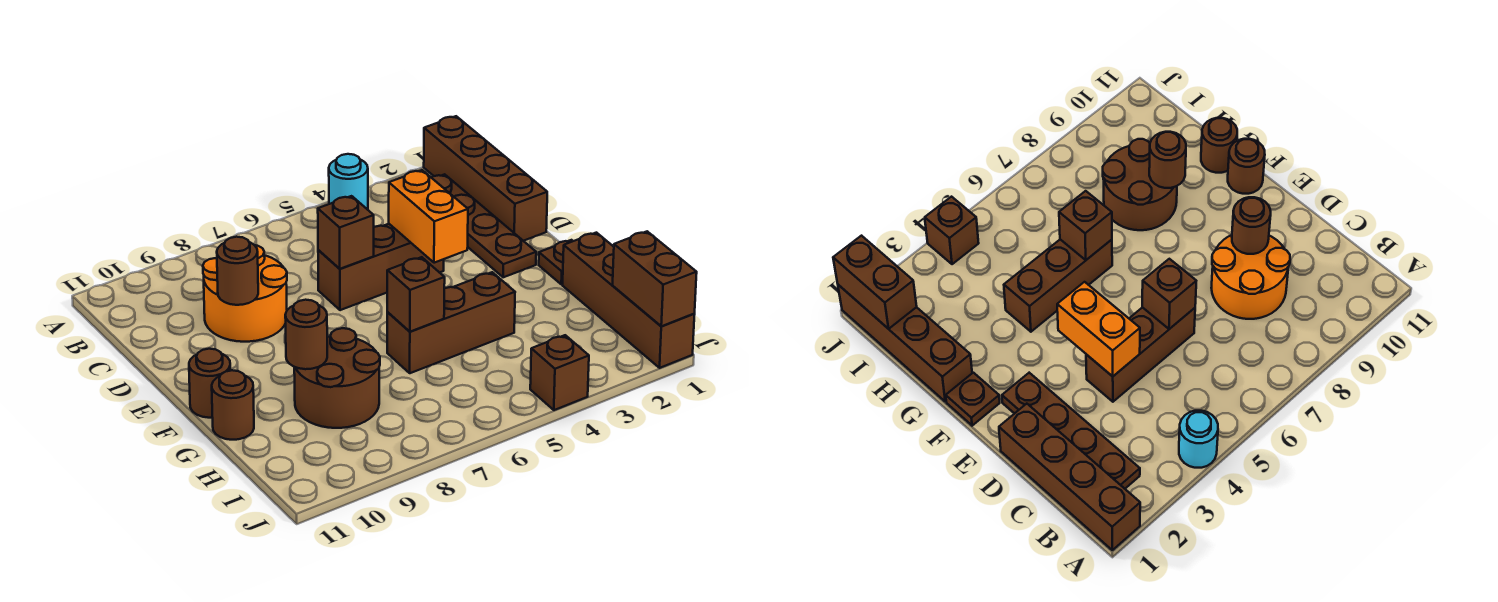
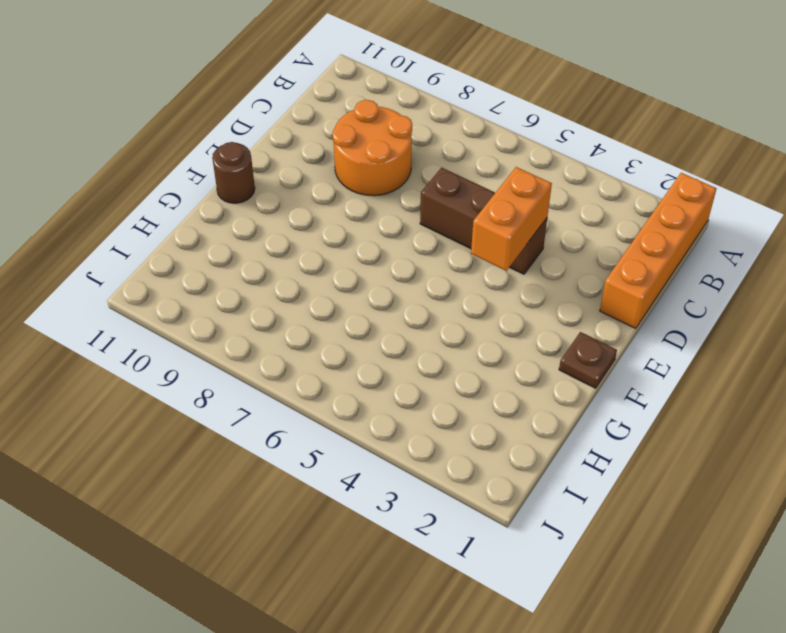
orange brick A1:D1 level 1 -> brown brick A1:D1 level 1
none -> cyan round brick A4 level 1
none -> brown plate B2:E2 level 1
none -> brown brick G1:J1 level 1

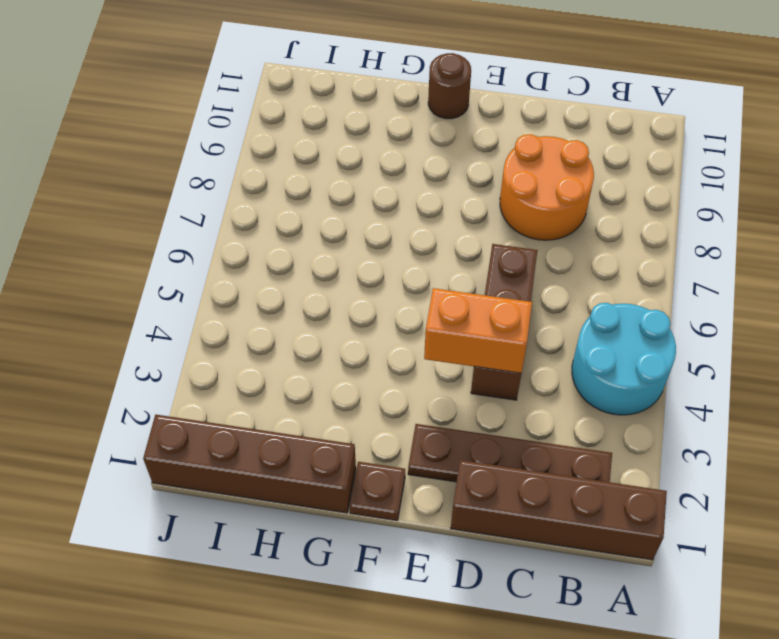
cyan round brick A4:B5 level 1 -> cyan round brick A4 level 1
none -> brown brick G4:G6 level 1
none -> brown round brick G8:H9 level 1
none -> brown round brick G11 level 1

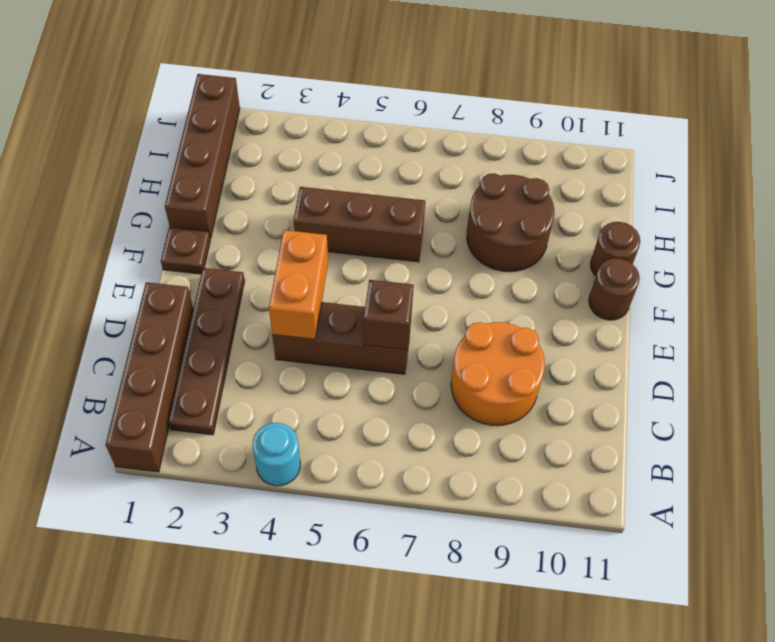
none -> brown brick J4 level 1
none -> brown round brick D9 level 2
none -> brown brick G6 level 2

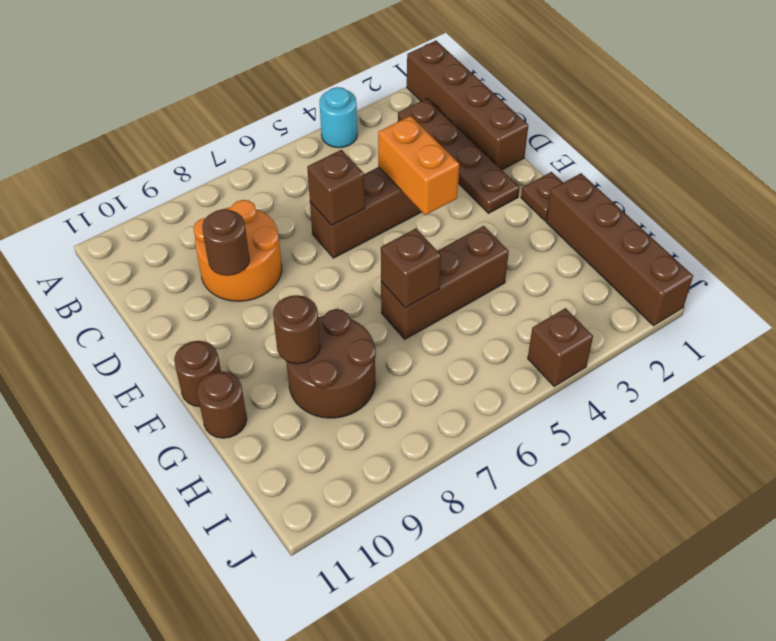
none -> brown brick I1:J1 level 2

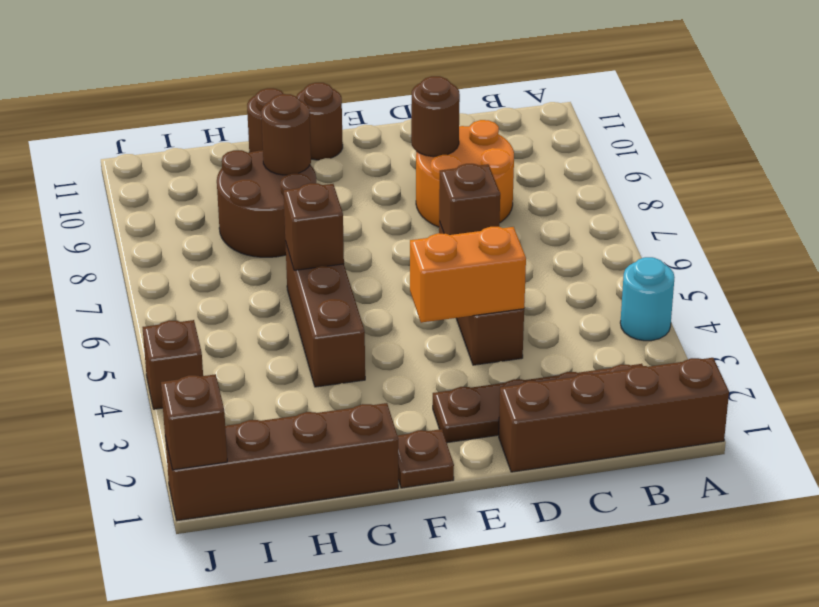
brown brick J1 level 2 -> brown brick I1:J1 level 2

